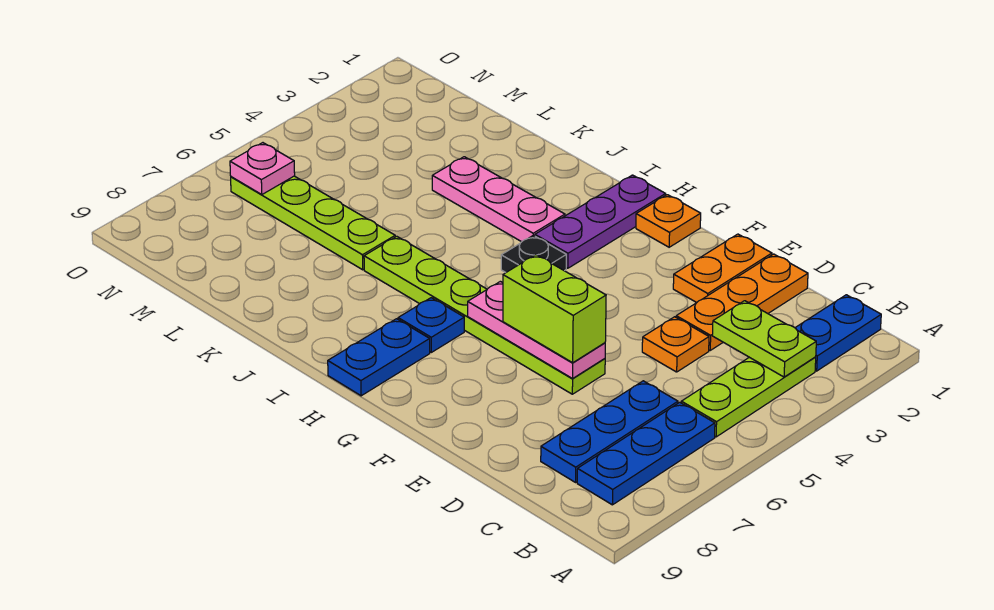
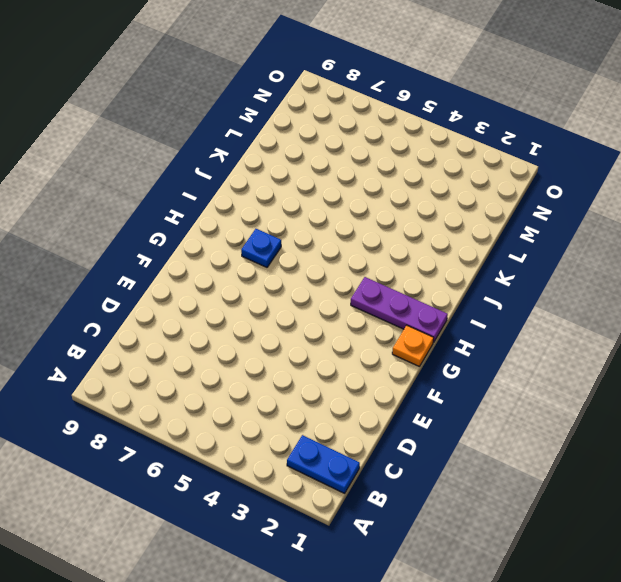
none -> lime plate B3:B5 level 1
none -> blue plate B6:B8 level 1
none -> blue plate C6:C8 level 1

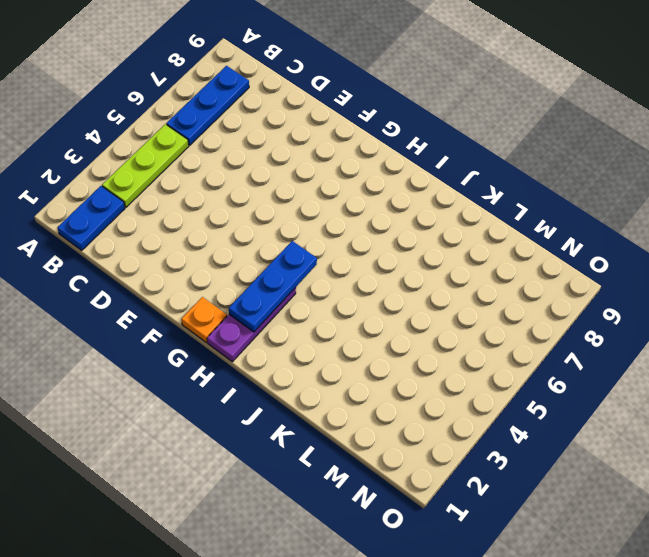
blue plate H2:H4 level 2 -> blue plate C6:C8 level 1
none -> orange plate D1:D3 level 1
none -> orange plate D4 level 1
none -> orange plate E1:E2 level 1

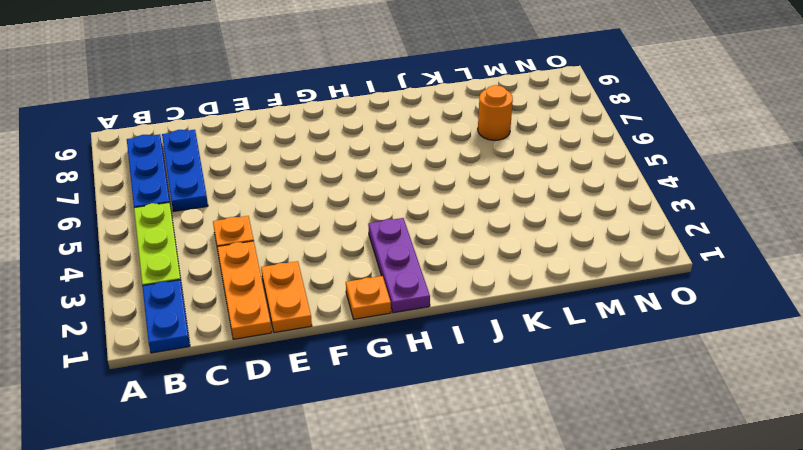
orange round brick L7 level 1 -> none
none -> lime plate E6:J6 level 1
none -> black plate H4 level 1
none -> blue plate H7 level 1

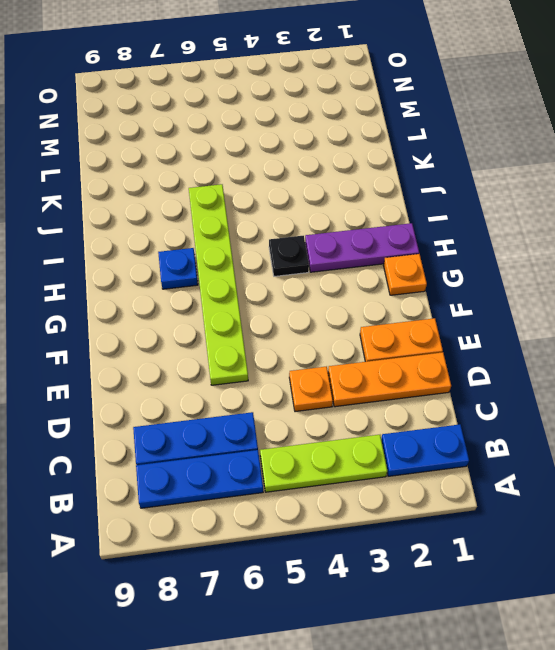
none -> blue plate H8:H9 level 1
none -> pink plate I3:K3 level 1
none -> lime plate K6:N6 level 1

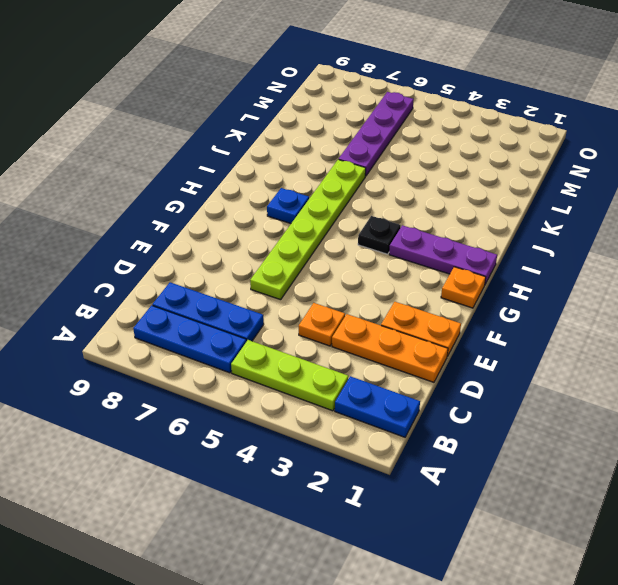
purple plate K6:N6 level 1 -> lime plate K6:N6 level 1
none -> blue plate H8:H9 level 1
none -> pink plate I3:K3 level 1
none -> lime plate B3:C3 level 2

